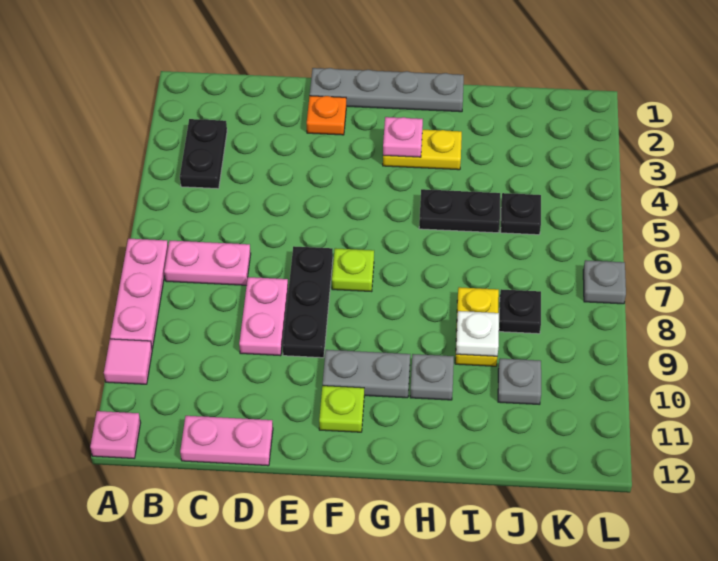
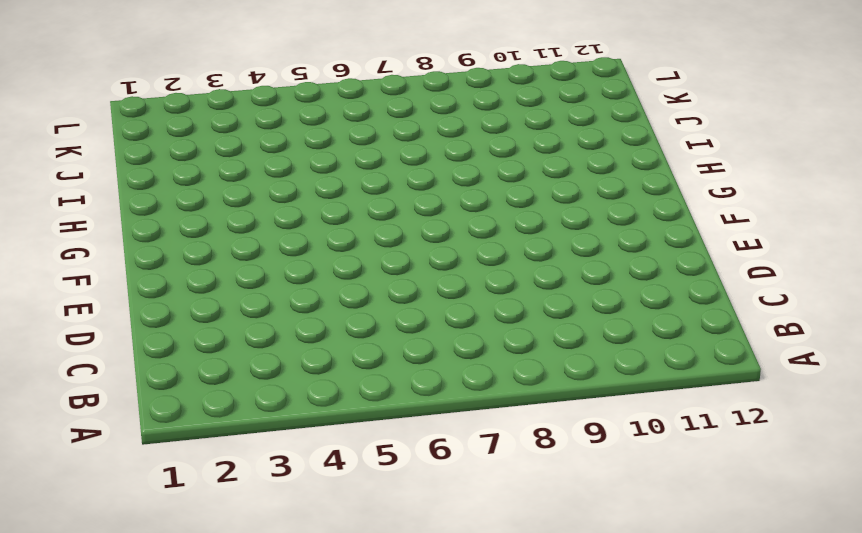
none -> pink plate A7:A9 level 1
none -> pink tile A10 level 1
none -> pink plate A12 level 1

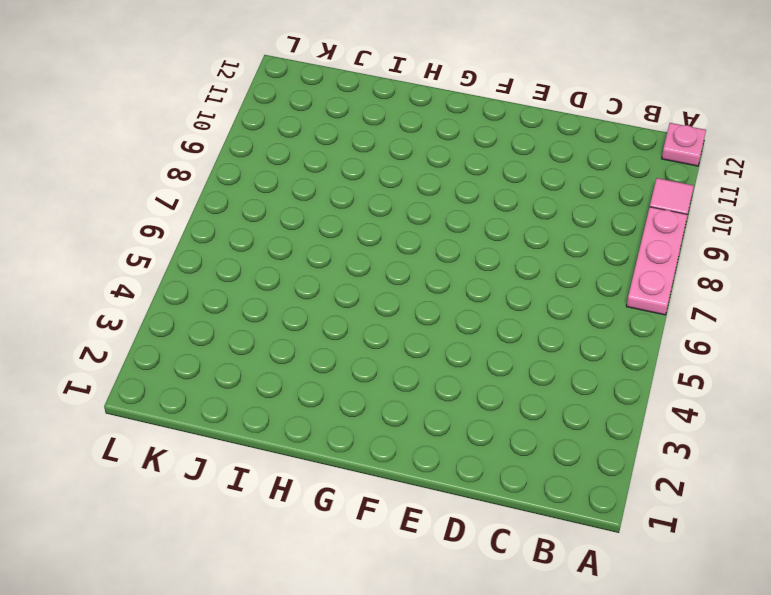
none -> black plate B3:B4 level 1
none -> pink plate B7:C7 level 1
none -> pink plate C12:D12 level 1

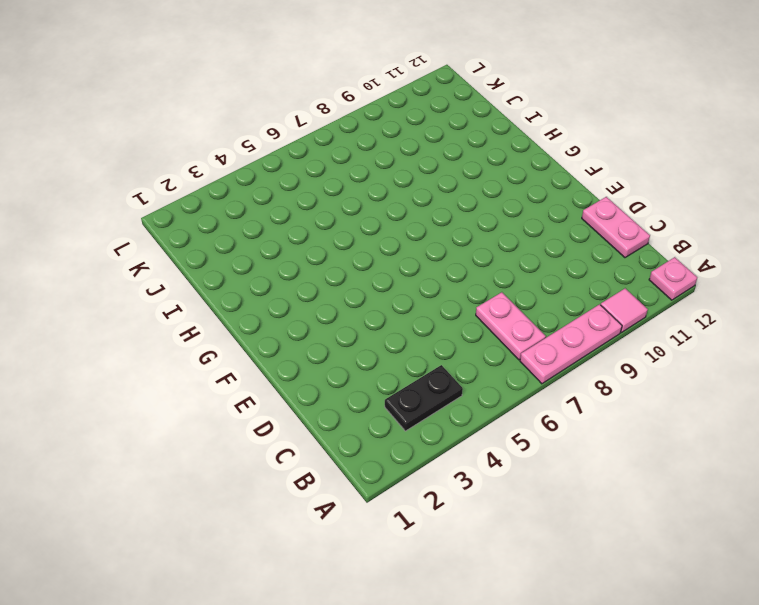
none -> pink plate D8:D9 level 1
none -> grey plate E1:H1 level 1
none -> orange plate E2 level 1

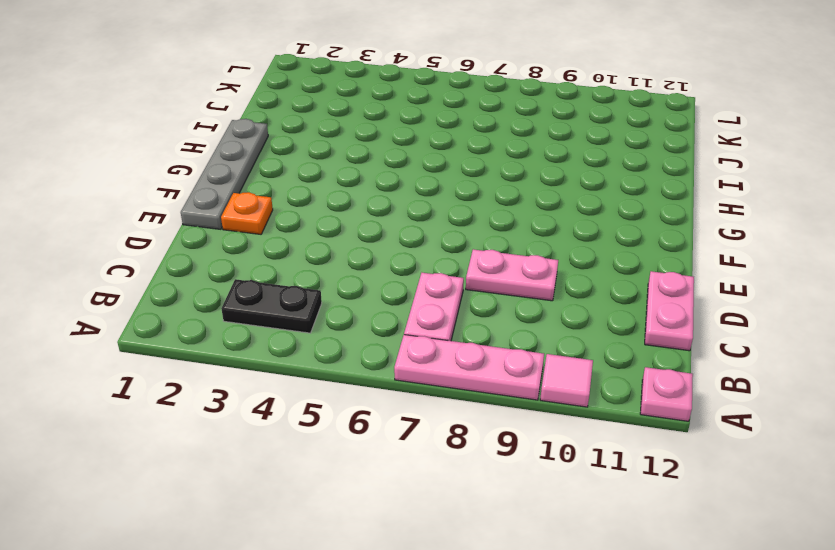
none -> black plate E7:E9 level 1
none -> lime plate F7 level 1
none -> grey plate F10:G10 level 1

